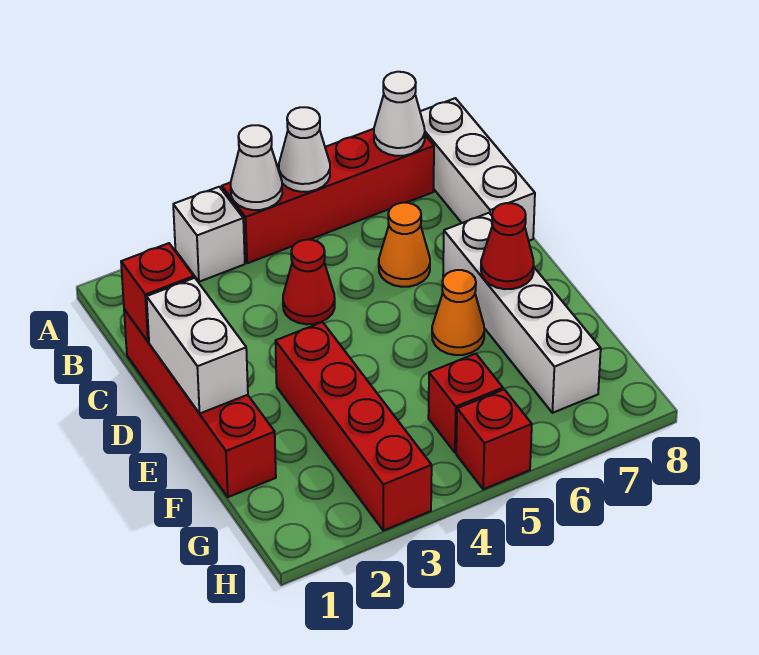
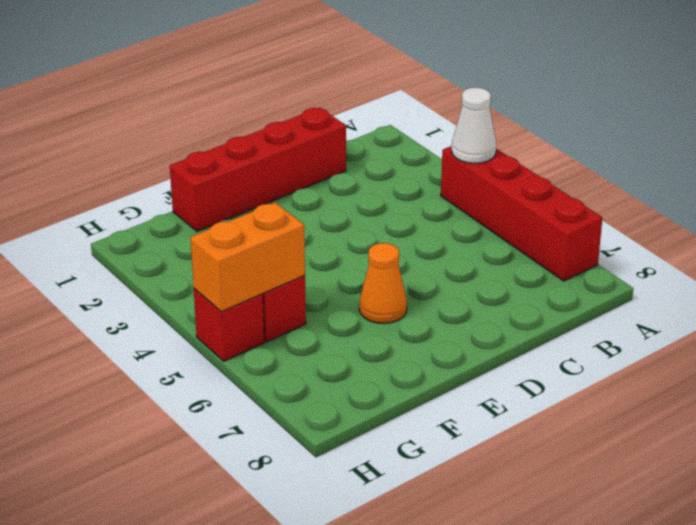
orange brick G5:H5 level 2 -> none
none -> white brick A3 level 1
none -> white brick A8:C8 level 1
none -> red cone C4 level 1

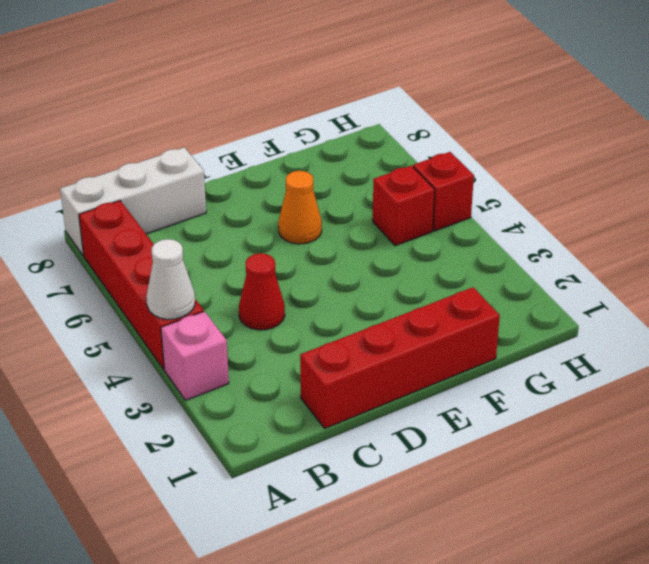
pink brick A3 level 1 -> white brick A3 level 1
none -> orange cone C6 level 1
none -> white brick D7:G7 level 1
none -> red brick E3:H3 level 1

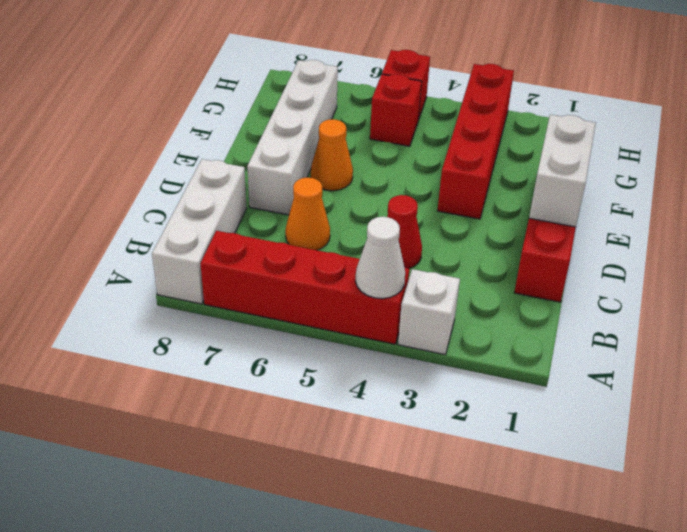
none -> white cone A5 level 2
none -> white cone A7 level 2
none -> red brick C1 level 2

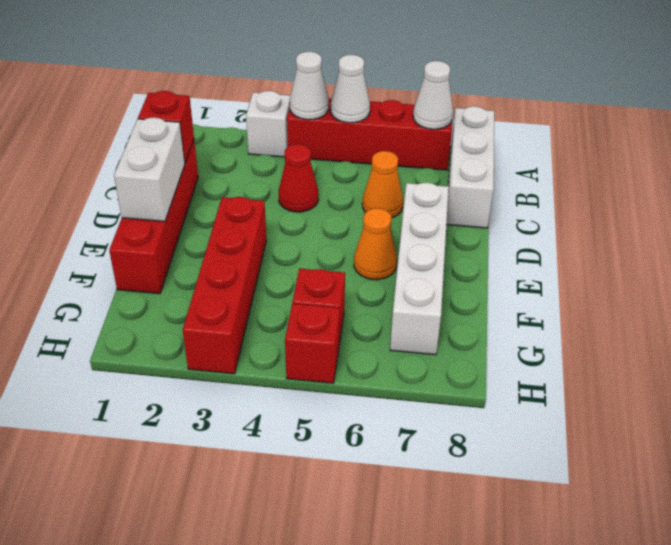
none -> red cone E7 level 2

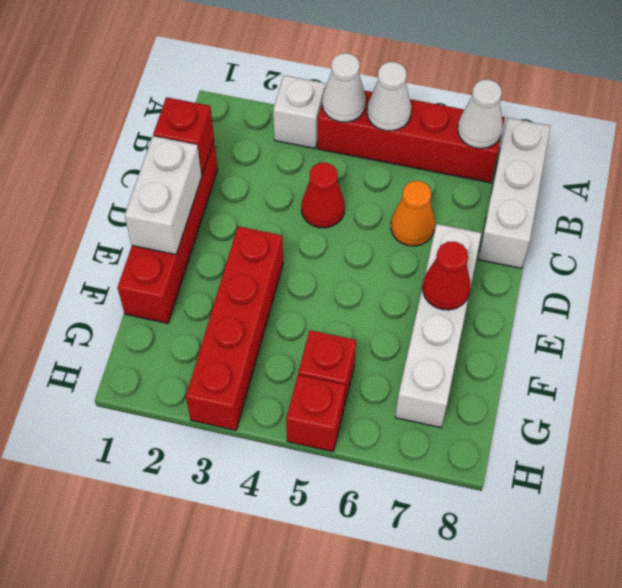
none -> orange cone E6 level 1

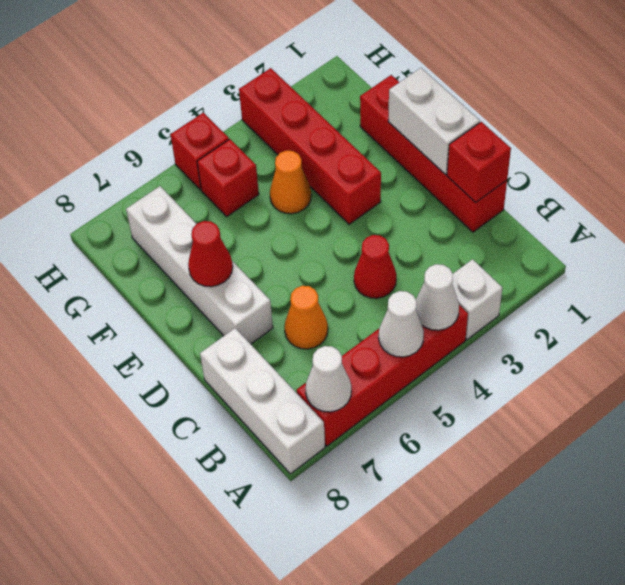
orange cone F4 level 1 -> orange cone E6 level 1

